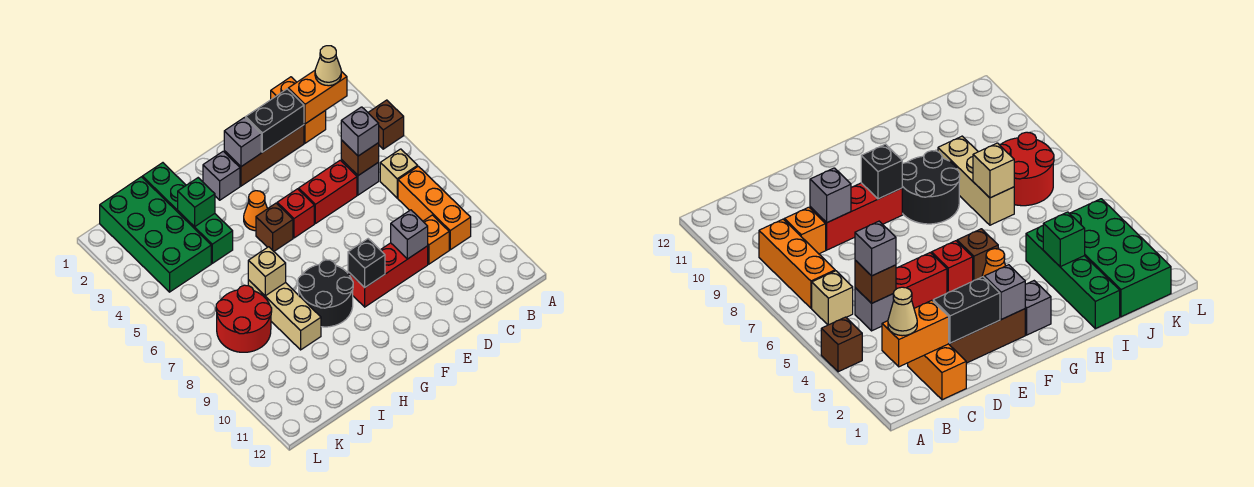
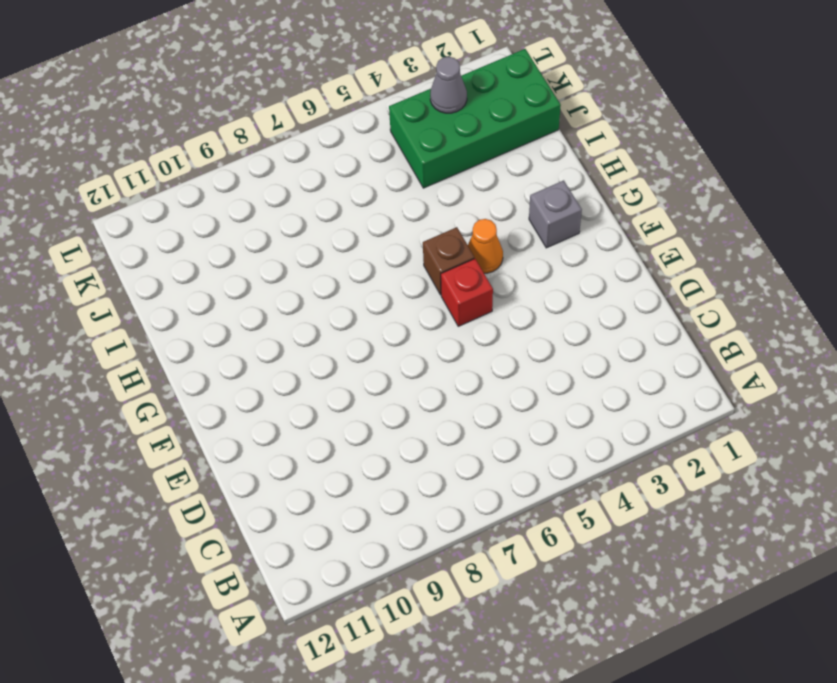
grey cone K3 level 2 -> none
none -> brown brick A4 level 1
none -> tan brick B6 level 1
none -> orange brick B7:B9 level 1

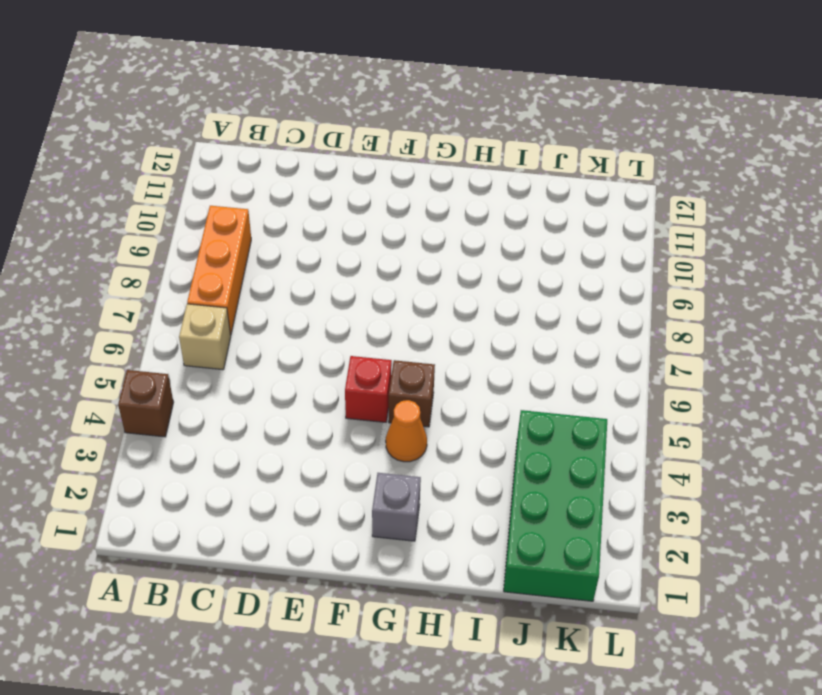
none -> orange brick C1:C2 level 1
none -> grey brick C5 level 1
none -> orange brick C9 level 1

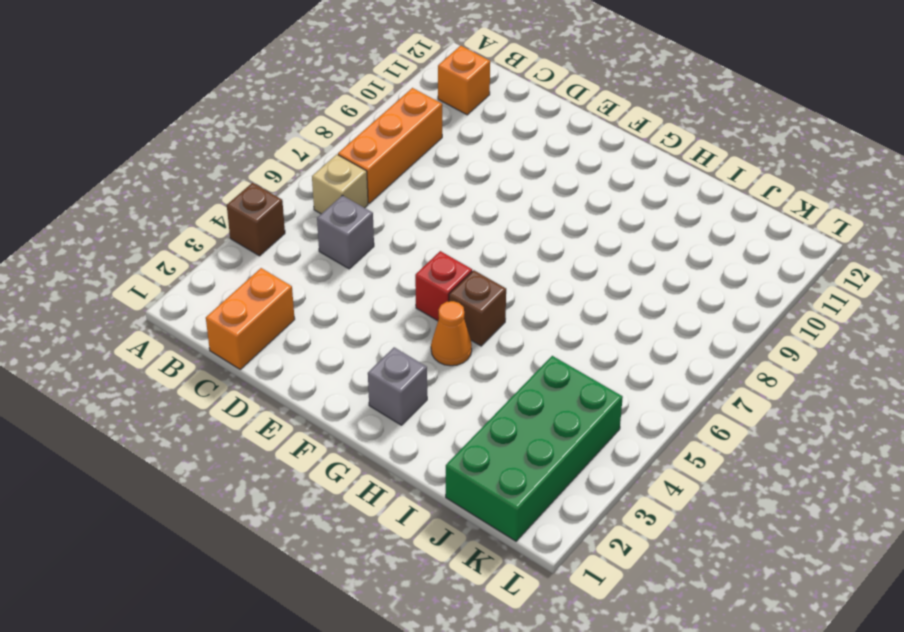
orange brick B11 level 1 -> orange brick C9 level 1
none -> brown brick D2:F2 level 1
none -> red brick D5:E5 level 1
none -> red brick D9:F9 level 1

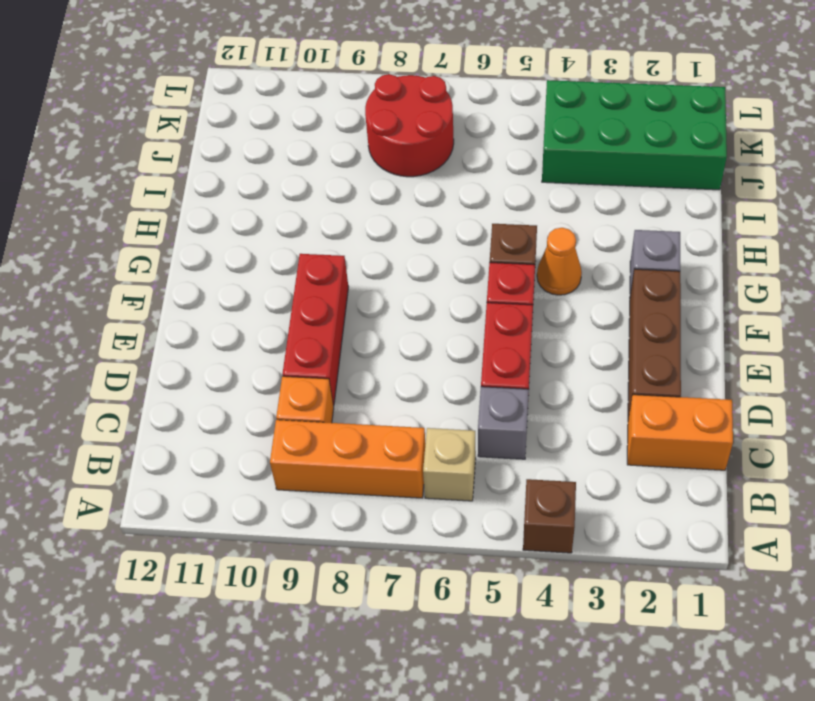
none -> black round brick G8:H9 level 1
none -> green brick I1:I4 level 1
none -> tan brick I7:I9 level 1

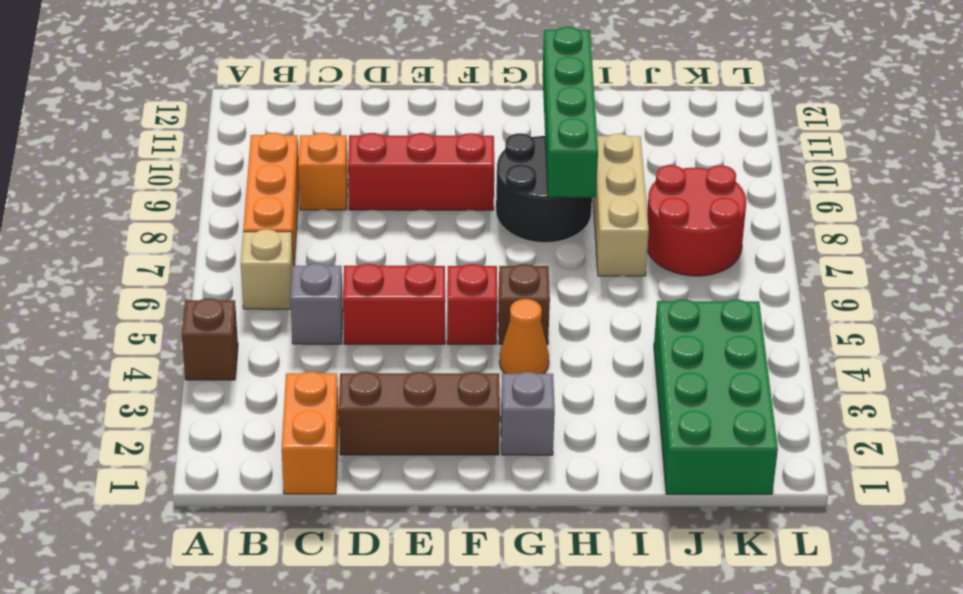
green brick H8:H11 level 2 -> green brick I1:I4 level 1
none -> orange brick B2:C2 level 2
none -> brown brick C5 level 2
none -> black brick D2:E2 level 2

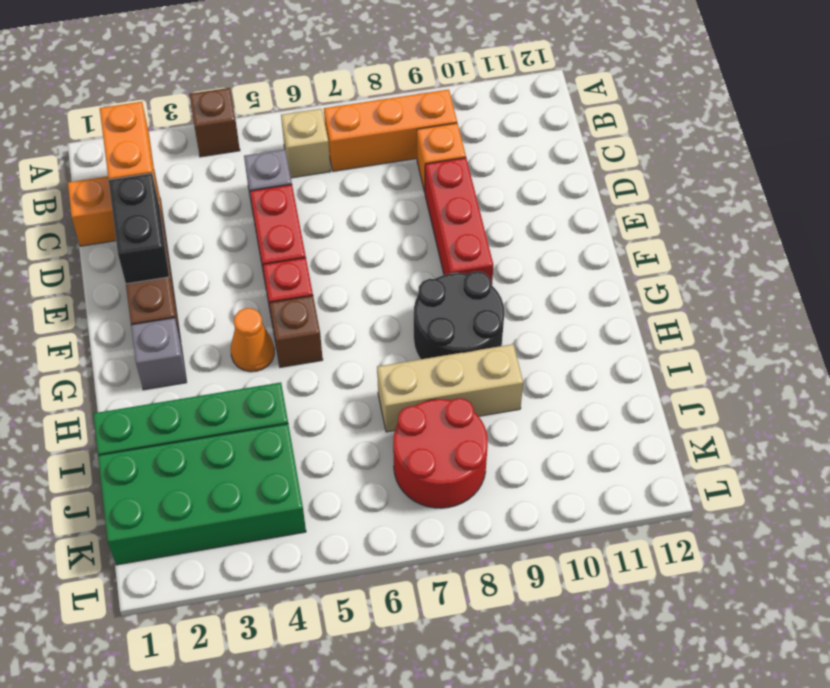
none -> brown brick C5 level 2
none -> grey brick D9 level 2
none -> grey brick F2 level 2

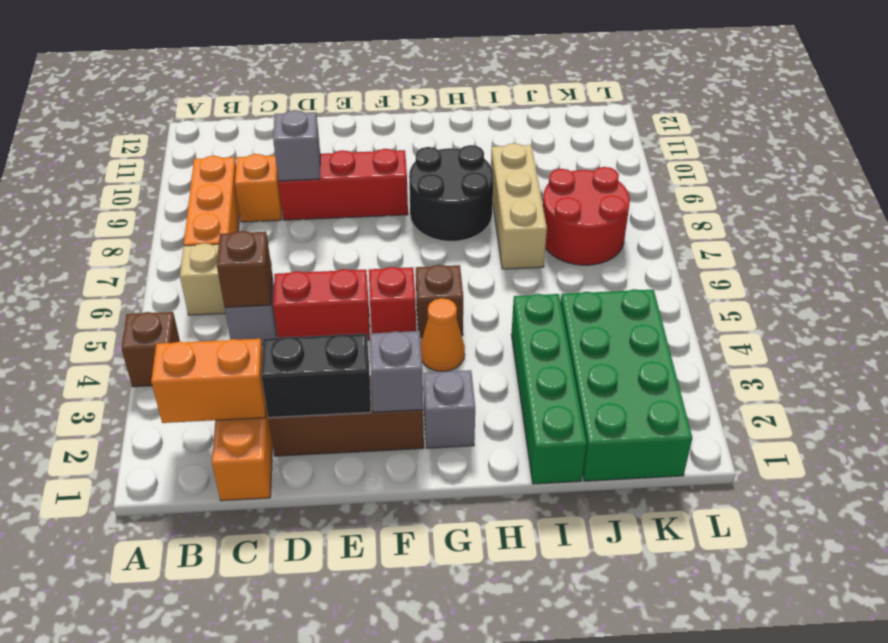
none -> black brick F9 level 2
none -> green brick I3 level 2
none -> tan brick I7 level 2

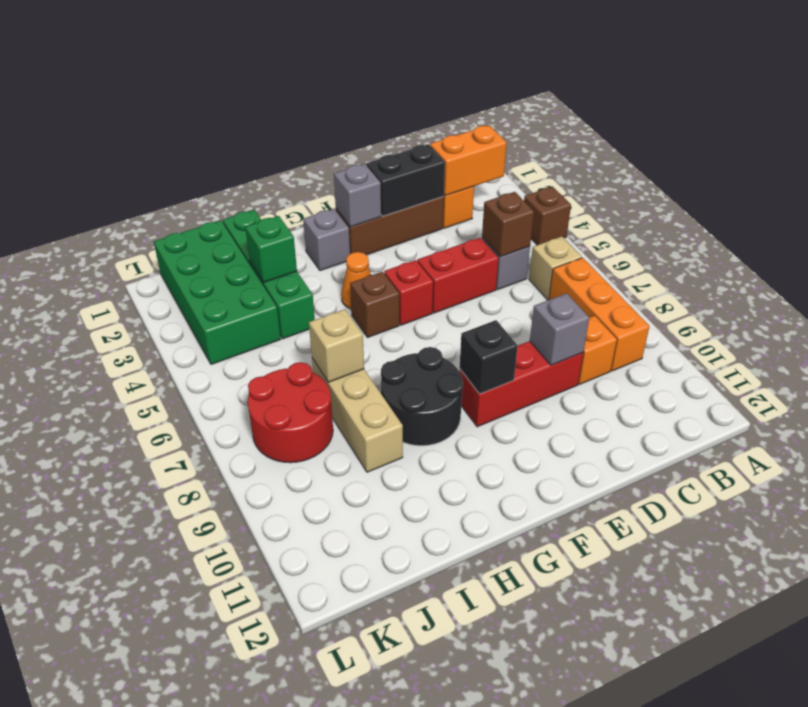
none -> tan cone B2 level 3
none -> grey brick C5 level 3

